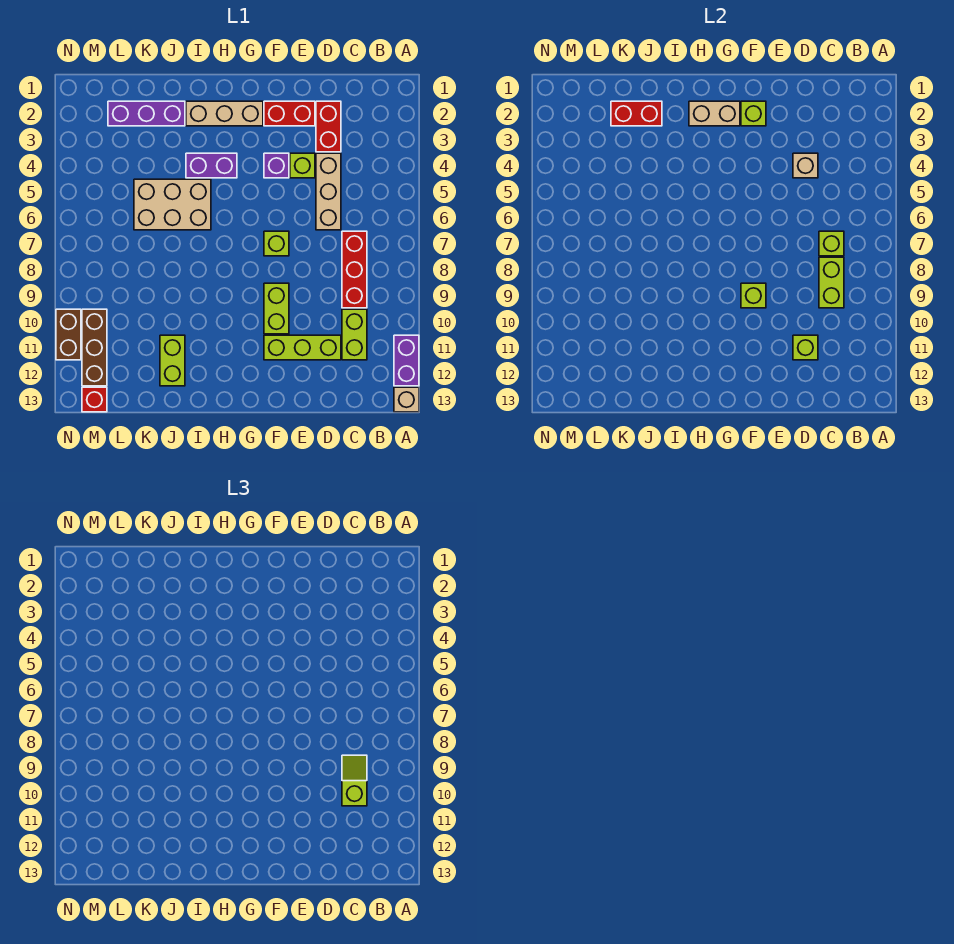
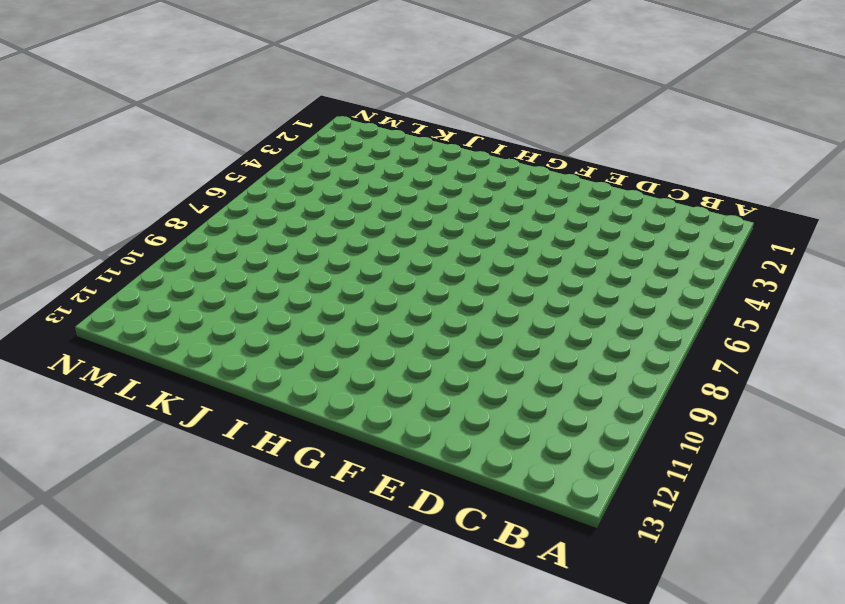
none -> purple brick A11:A12 level 1
none -> tan brick A13 level 1
none -> red brick C7:C9 level 1

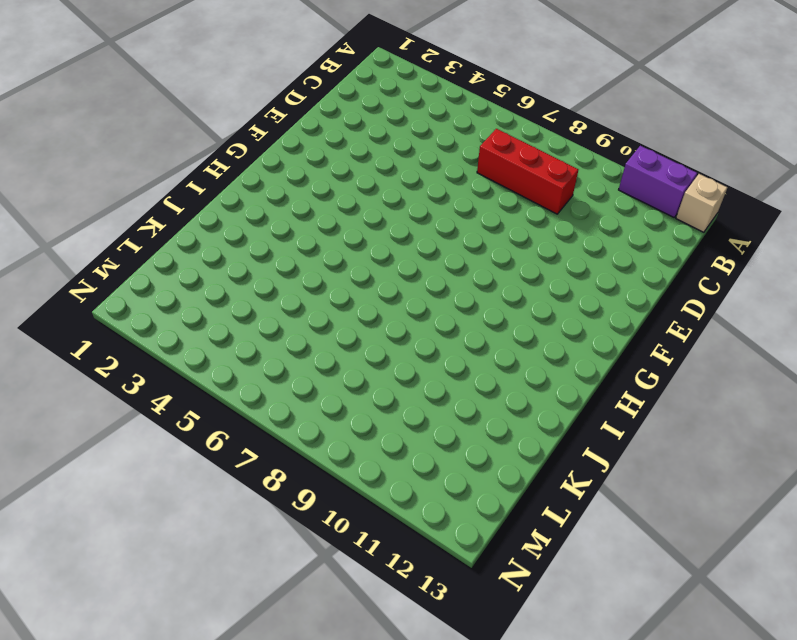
none -> lime brick C10:C11 level 1
none -> red brick D2:D3 level 1
none -> tan brick D4:D6 level 1

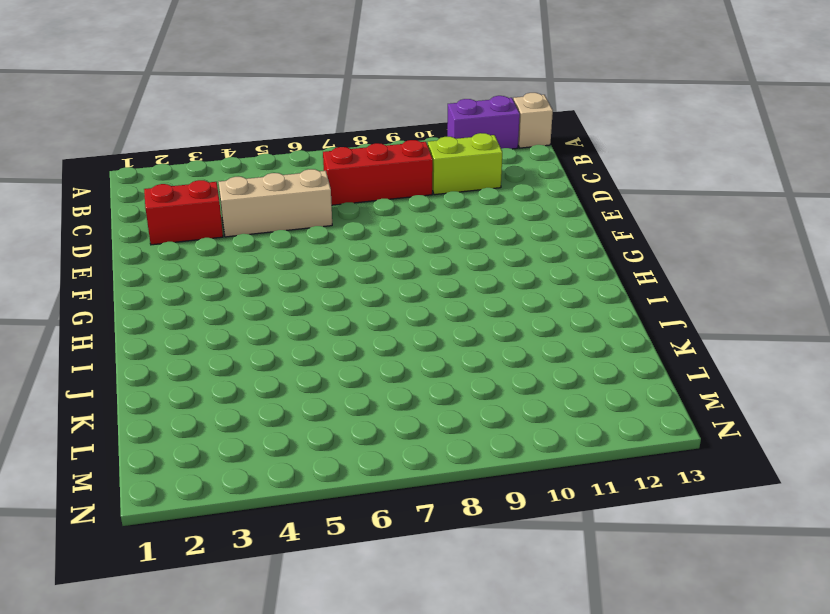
none -> lime brick D11:F11 level 1
none -> red brick E2:F2 level 1
none -> lime brick E4 level 1

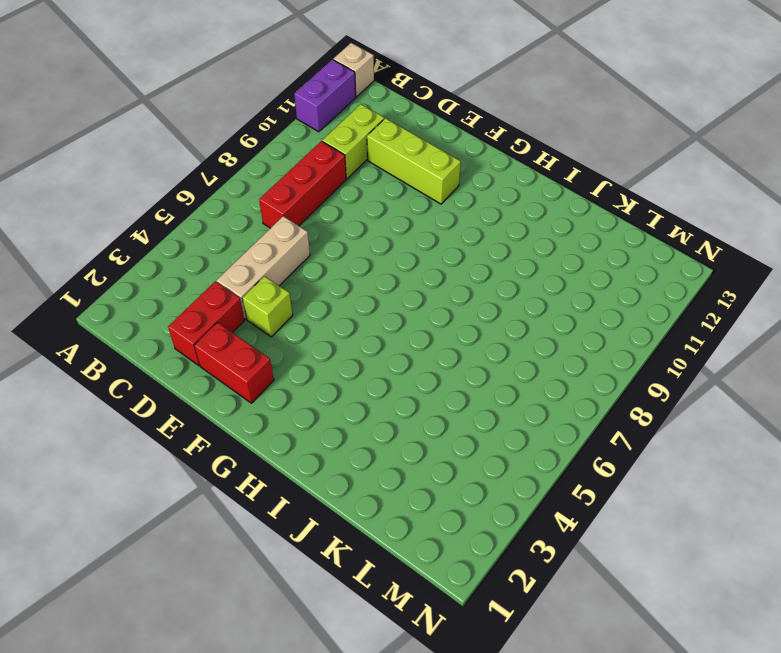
none -> purple brick F4 level 1
none -> lime brick F7 level 1
none -> lime brick F9:F10 level 1

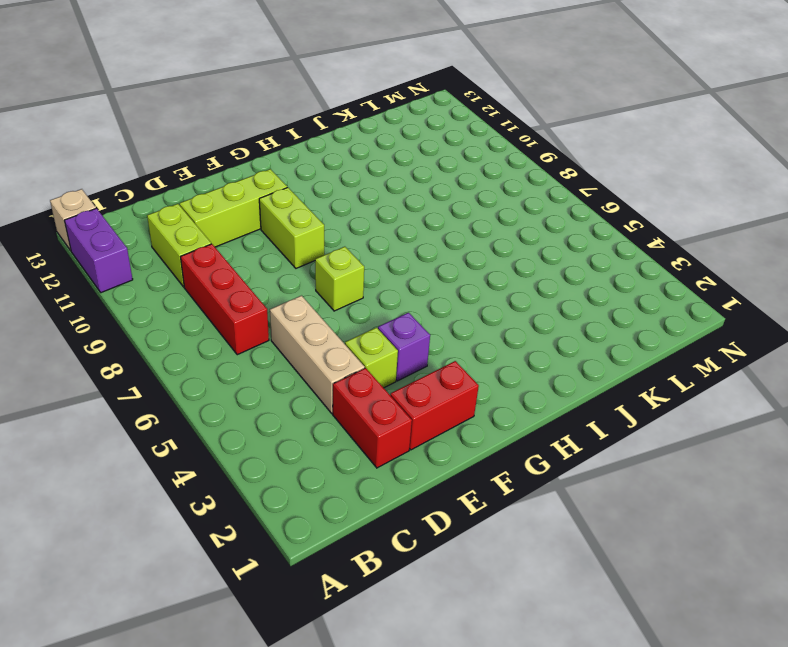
none -> tan brick G2:I2 level 1
none -> purple brick H4:I4 level 1
none -> tan brick I5:K6 level 1

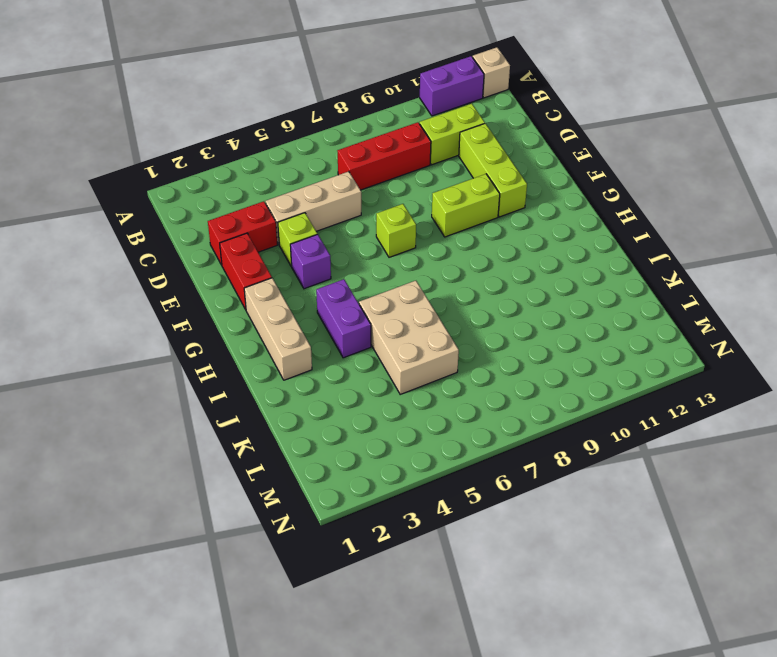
none -> purple brick J2:L2 level 1
none -> lime brick J11:J12 level 1
none -> brown brick M10:M12 level 1

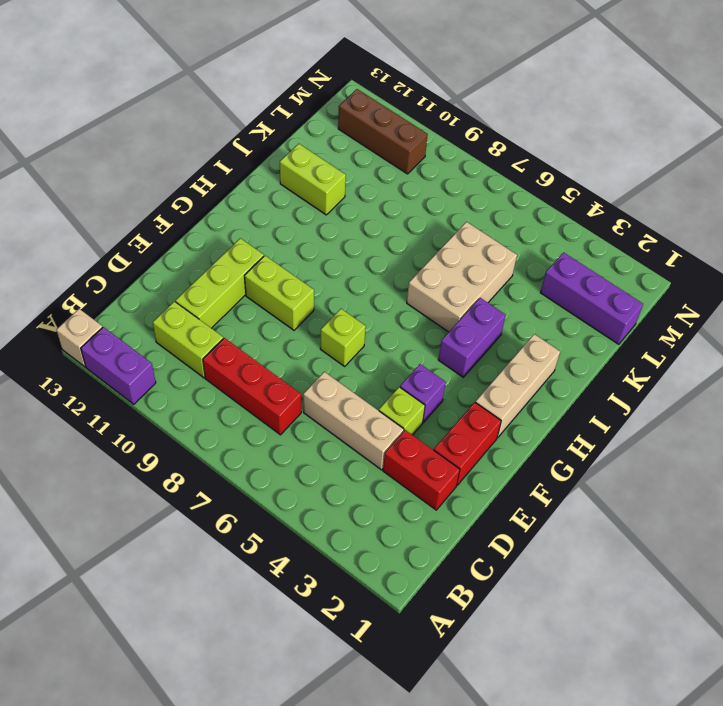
purple brick L1:L3 level 1 -> purple brick J2:L2 level 1
none -> red brick M13 level 1
none -> brown brick N10:N11 level 1
none -> lime brick C7 level 2

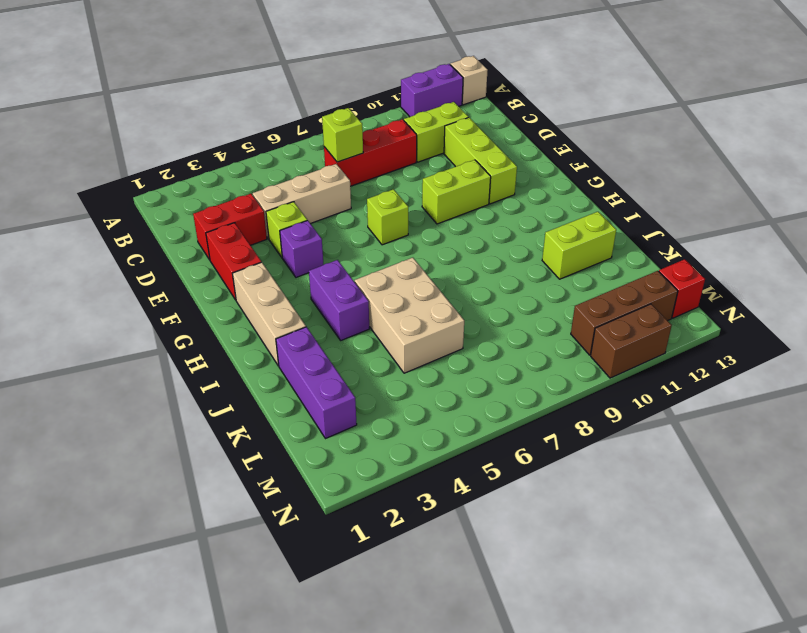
none -> lime brick C8:C9 level 2
none -> tan brick D4 level 2
none -> lime brick D11 level 2

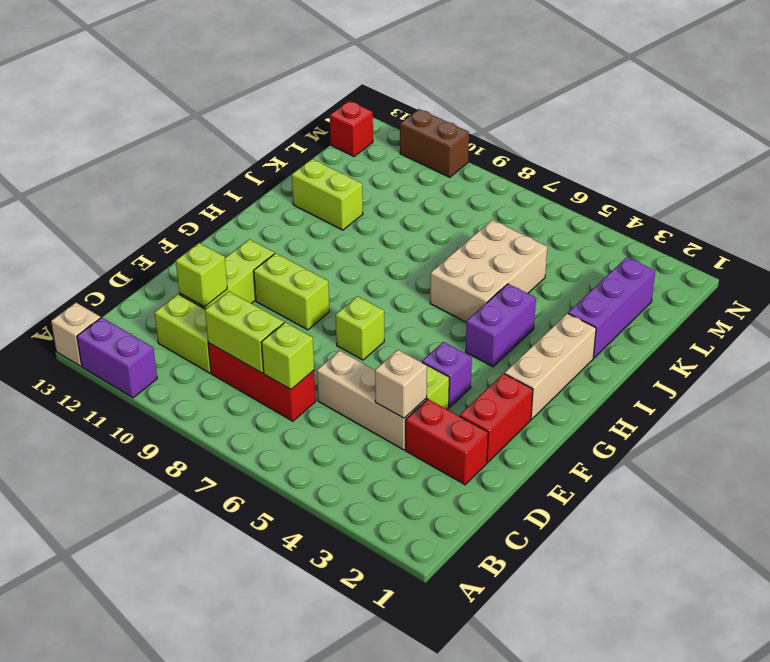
none -> brown brick M10:M12 level 1
none -> lime brick F2 level 2
none -> lime brick F9 level 2

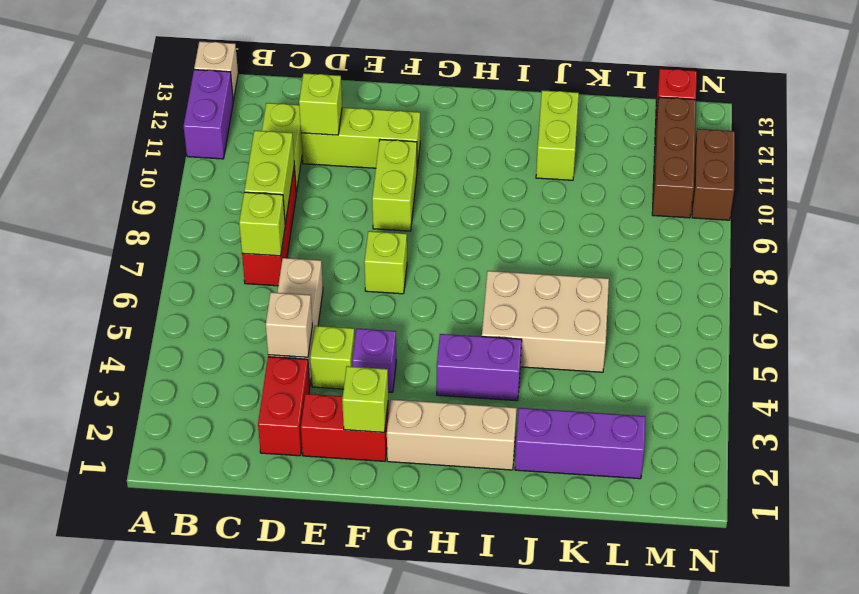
none -> lime brick F9 level 2
none -> tan brick G2:H2 level 2
none -> red brick J2:K2 level 2

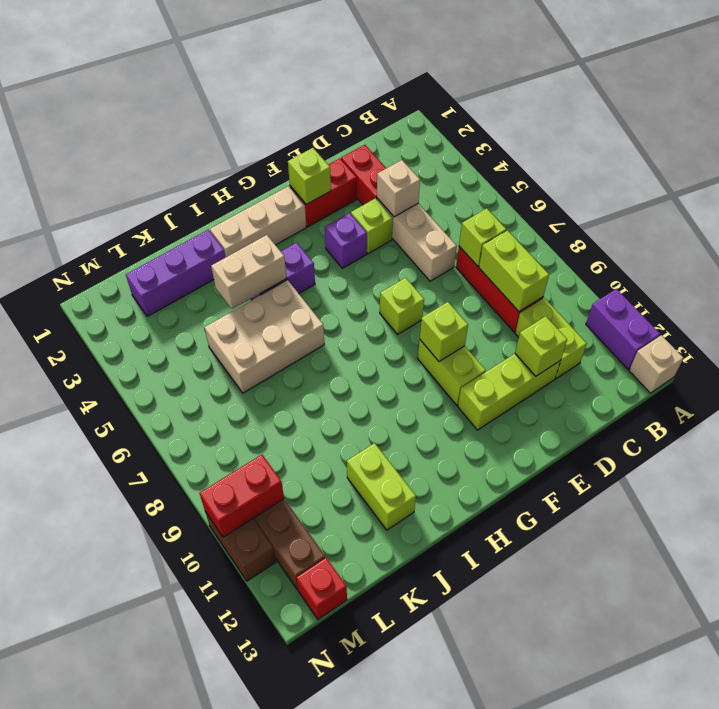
tan brick I4:J4 level 2 -> tan brick G2:H2 level 2
red brick M10:N10 level 2 -> red brick J2:K2 level 2
none -> lime slope C9:C10 level 3 top 10

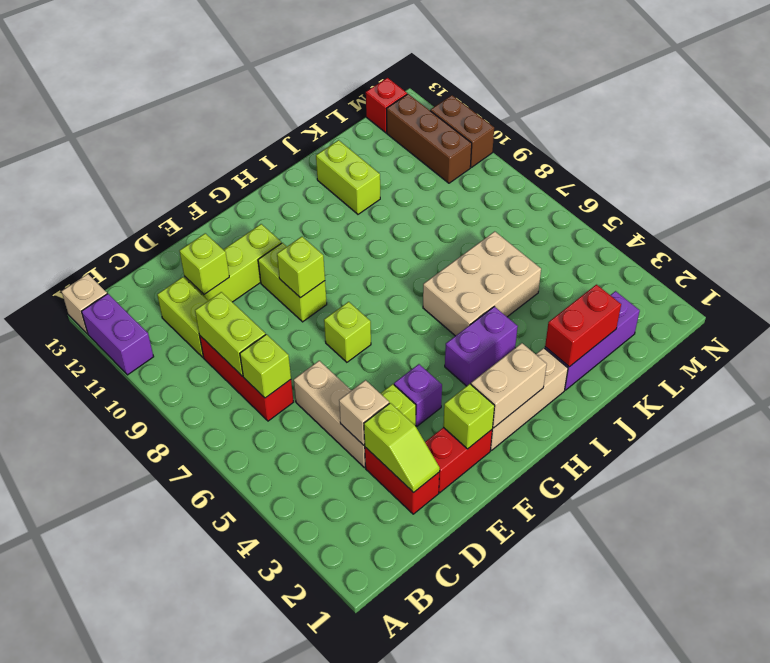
lime slope D2:D3 level 2 top 3 -> lime slope C9:C10 level 3 top 10

